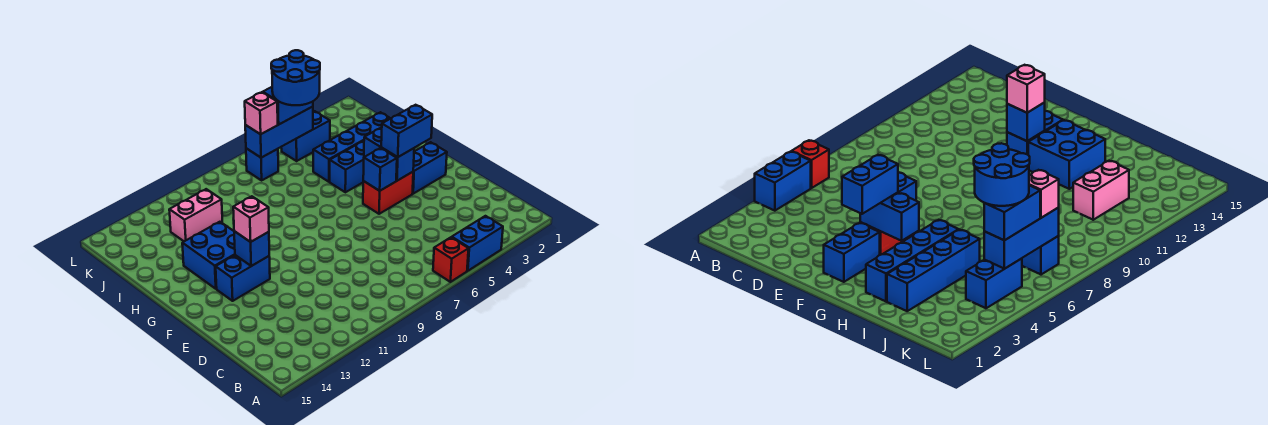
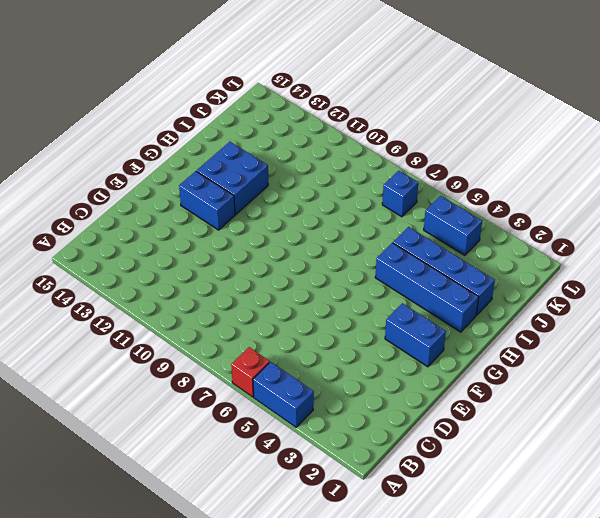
none -> red brick F4:F5 level 1
none -> pink brick J11:J12 level 1
none -> blue brick F4:G4 level 2

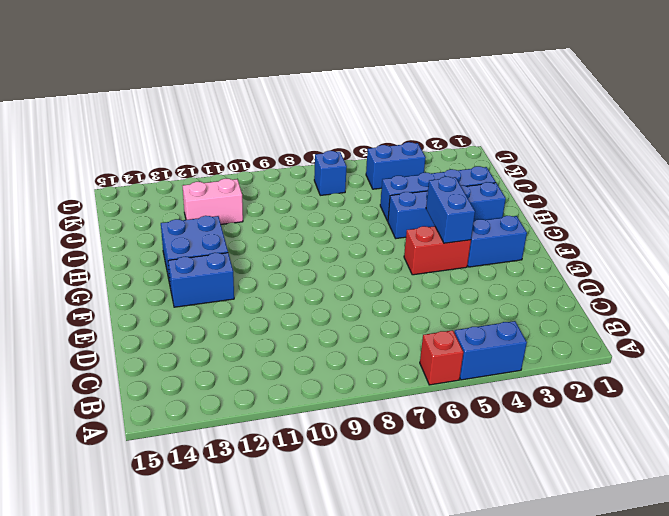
none -> blue brick F5 level 2
none -> blue brick F12 level 2
none -> blue brick K5:K7 level 2

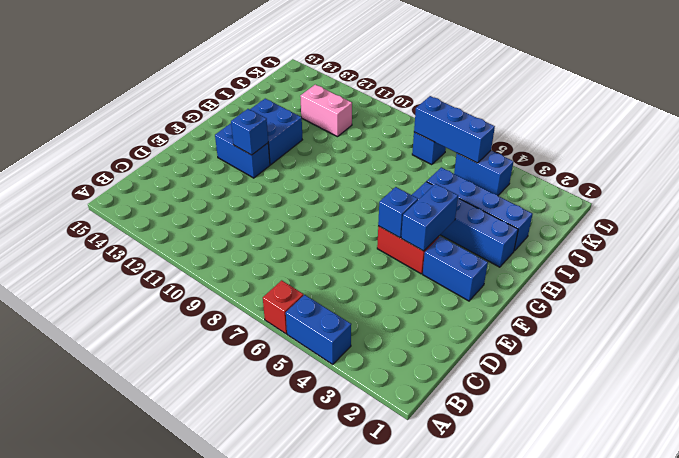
none -> blue brick F3:F4 level 3
none -> pink brick F12 level 3
none -> blue brick K5:K6 level 3

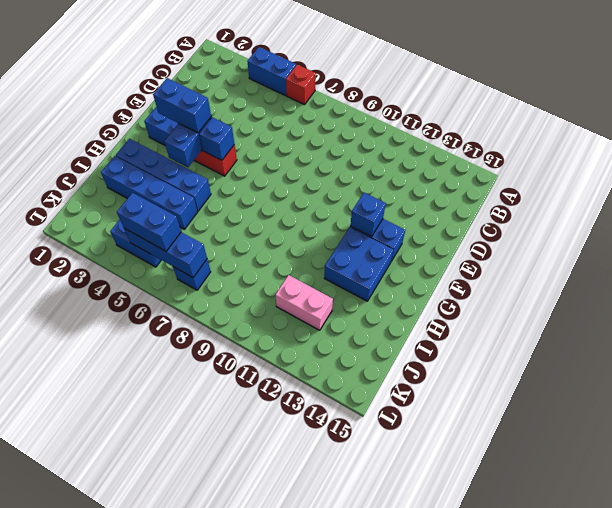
none -> pink brick F12 level 3
none -> pink brick K7 level 3
none -> blue round brick J5:K6 level 4

